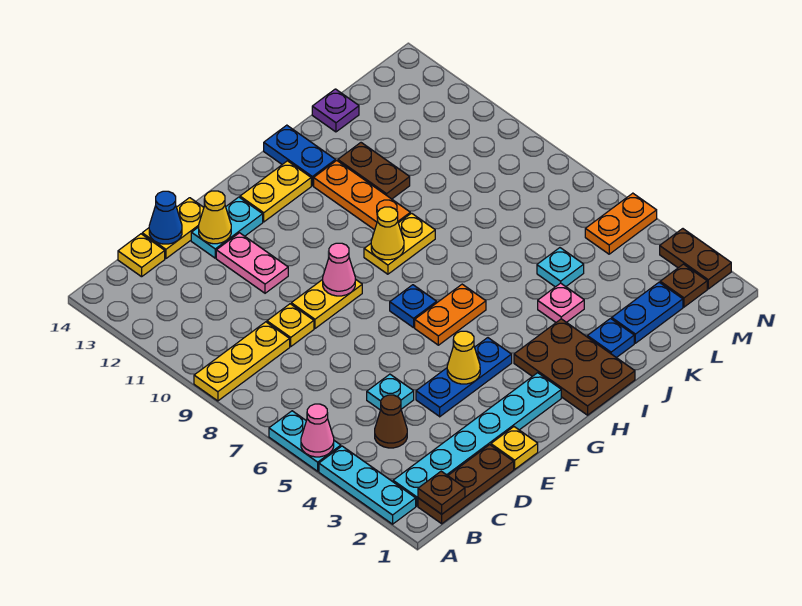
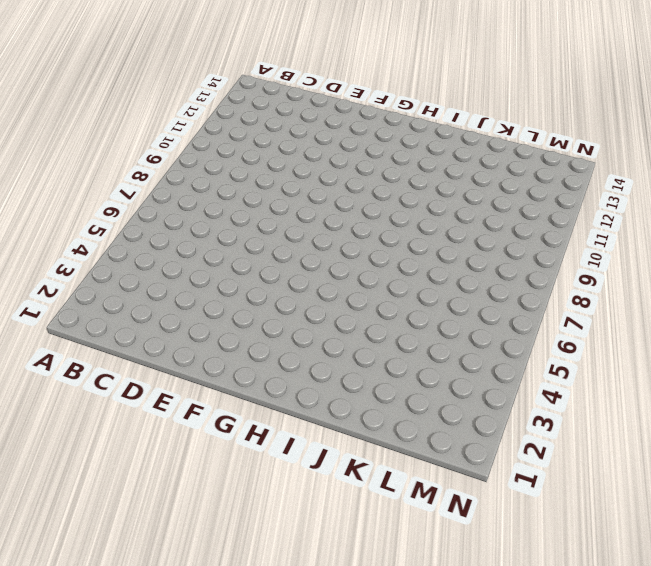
none -> cyan plate A2:A4 level 1
none -> cyan plate A5:A6 level 1
none -> yellow plate A9:C9 level 1
none -> brown plate B1:D1 level 1

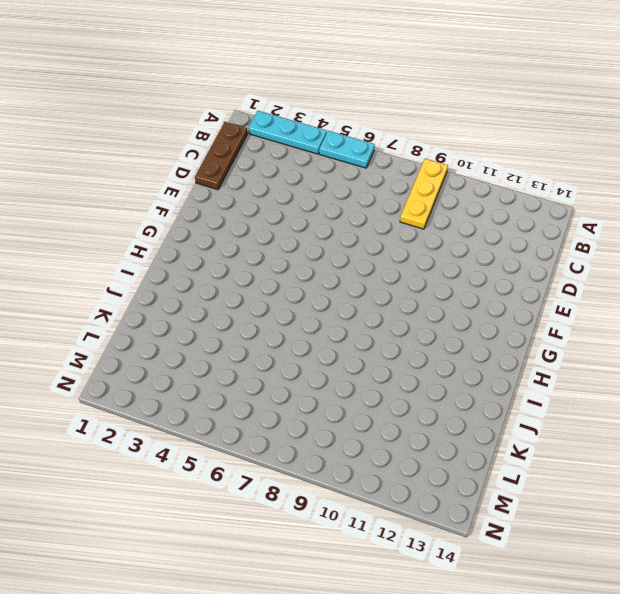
none -> cyan plate B2:G2 level 1
none -> brown cone C4 level 1
none -> yellow plate C14 level 1
none -> cyan plate D5 level 1

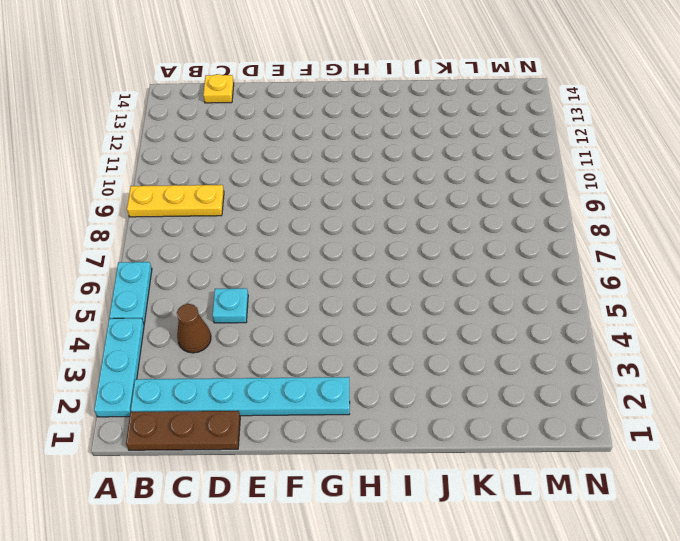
none -> yellow plate D9 level 1
none -> yellow plate D14:E14 level 1
none -> yellow plate E1 level 1
none -> blue plate E4:G4 level 1

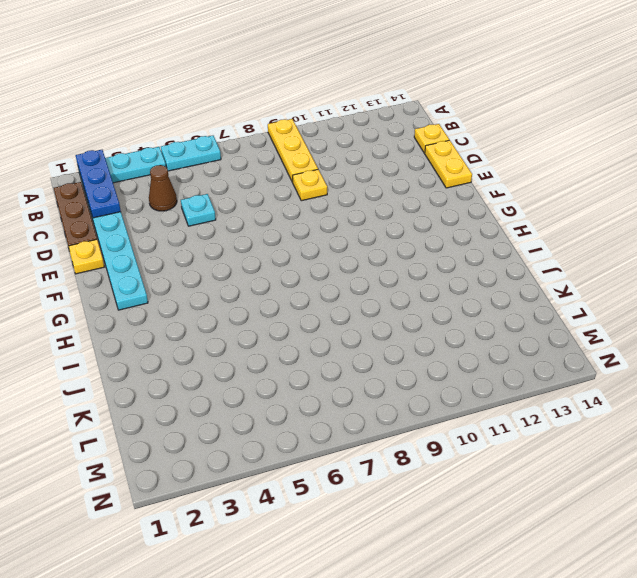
blue plate A2:C2 level 2 -> blue plate E4:G4 level 1
none -> yellow plate E9:F9 level 1
none -> pink plate E11:E12 level 1
none -> cyan plate E13:F13 level 1
none -> orange plate G6:H6 level 1

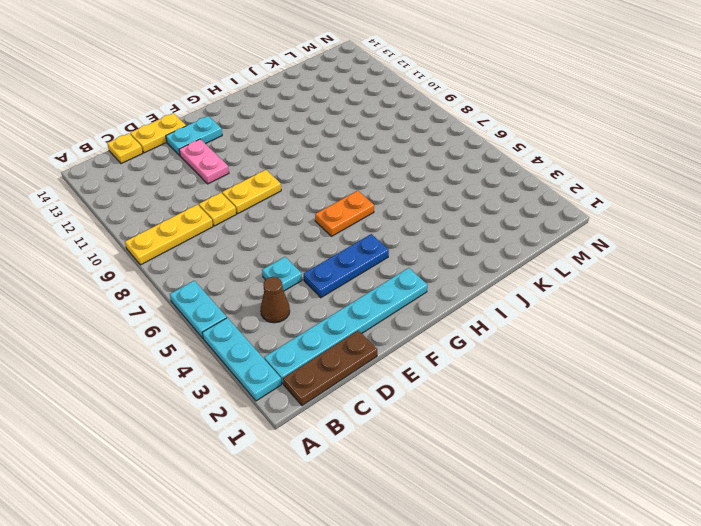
none -> yellow plate E1 level 1
none -> blue plate G7 level 1
none -> yellow plate G13:H13 level 1
none -> brown plate H1:I3 level 1

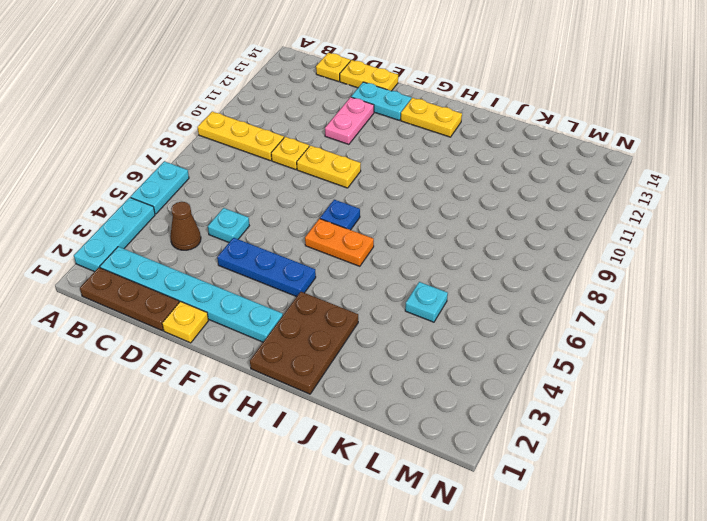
none -> yellow plate H9:I9 level 1
none -> orange plate I10:I12 level 1
none -> blue plate I13:I14 level 1
none -> blue plate J2 level 1

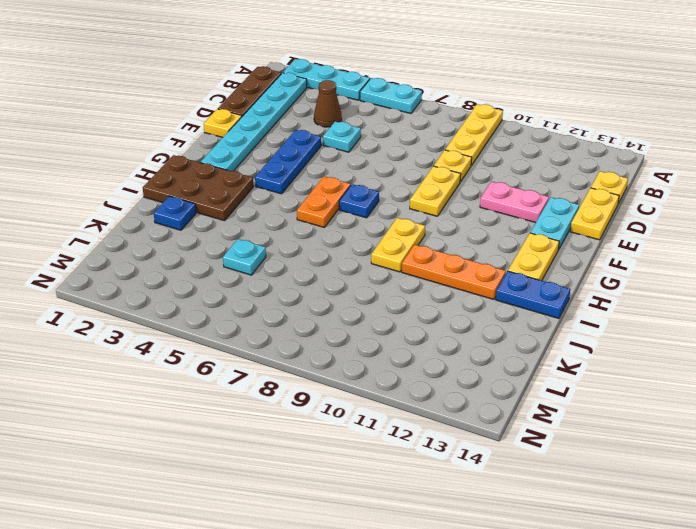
none -> pink plate J4 level 1
none -> brown plate J11:J12 level 1
none -> blue plate K2:L2 level 1
none -> purple plate K14 level 1

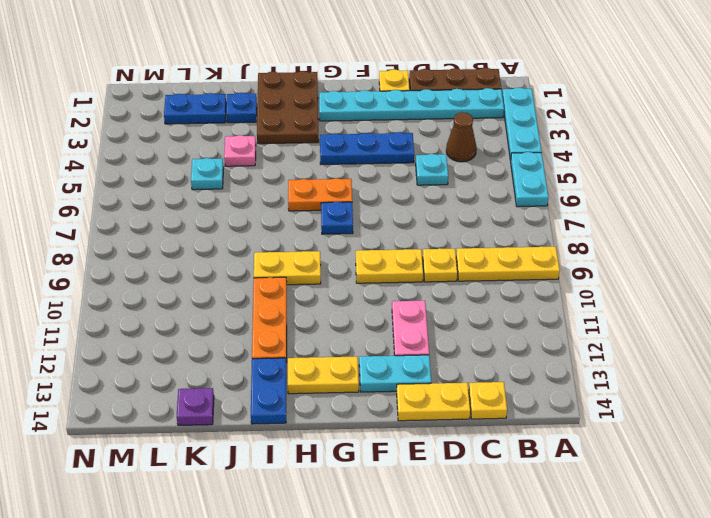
none -> brown plate J11:J12 level 1
none -> brown plate M2 level 1
none -> orange plate M5:N5 level 1
none -> brown plate N2:N3 level 1

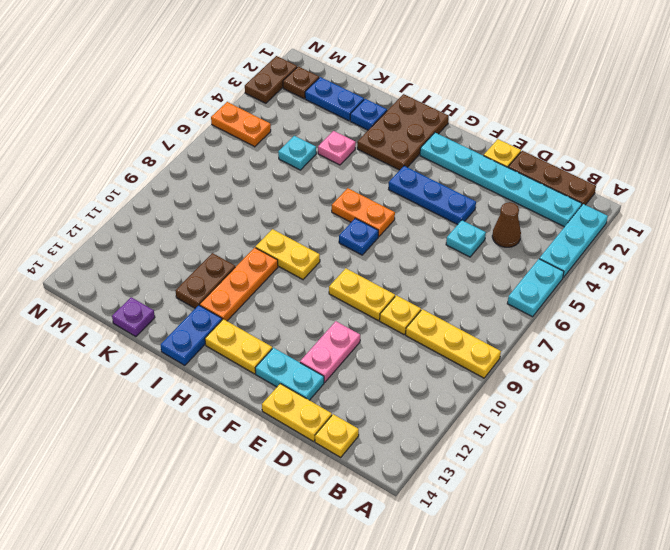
none -> pink cone A5 level 2
none -> brown plate B1 level 2
none -> blue cone D14 level 2
none -> yellow cone E13 level 2

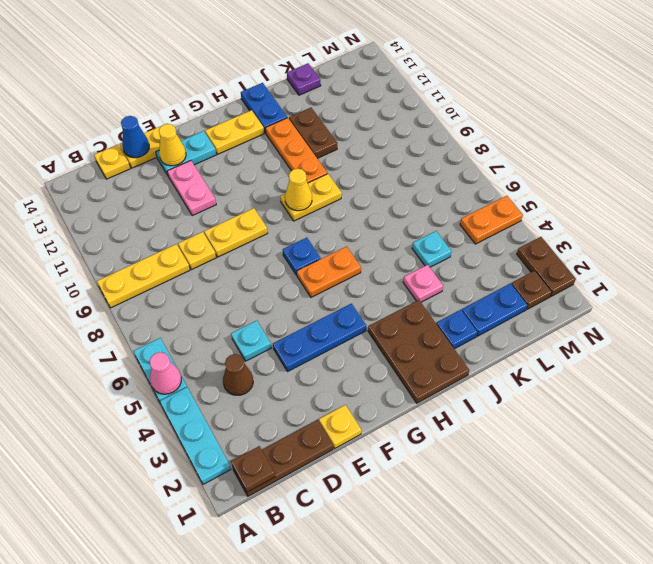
none -> cyan plate B2:G2 level 1
none -> yellow cone F4 level 2
none -> pink cone F9 level 2

